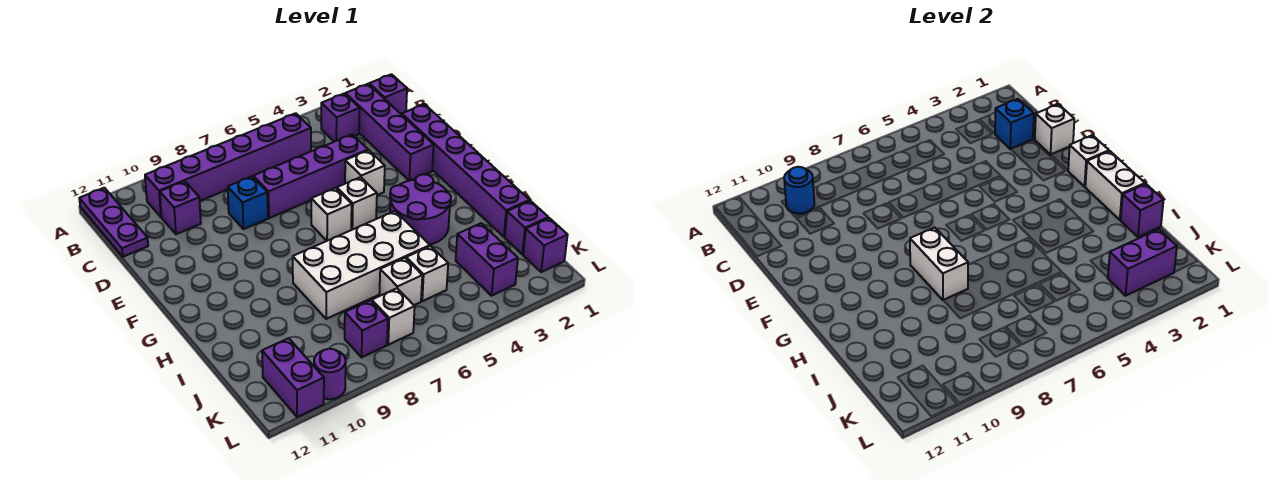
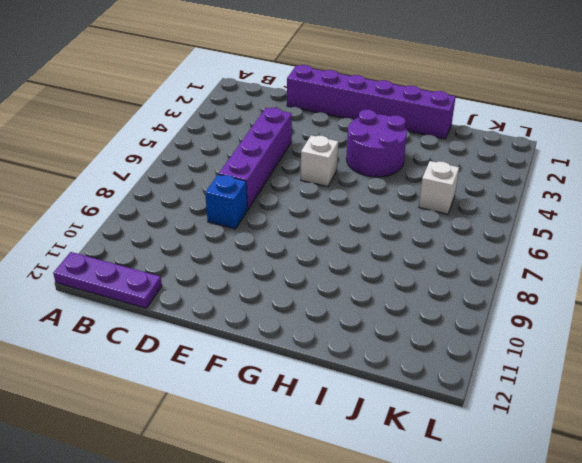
none -> purple brick B1 level 1
none -> purple brick B2:E2 level 1
none -> purple brick B3 level 1
none -> purple brick B5:B10 level 1

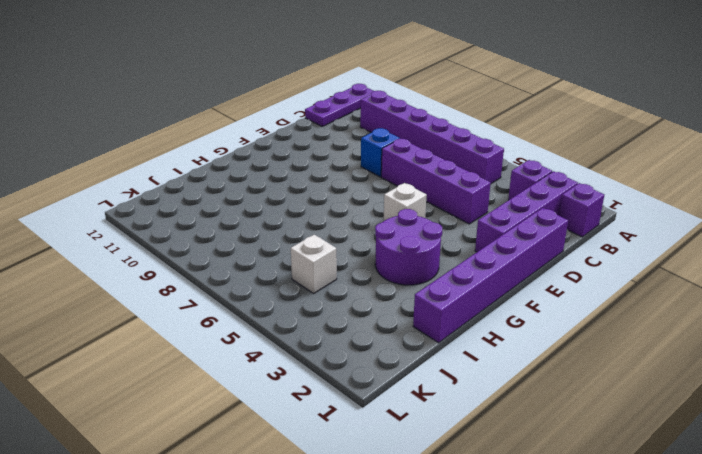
none -> purple brick C10 level 1
none -> white brick E4 level 1
none -> white brick F6 level 1
none -> white brick H5:I8 level 1

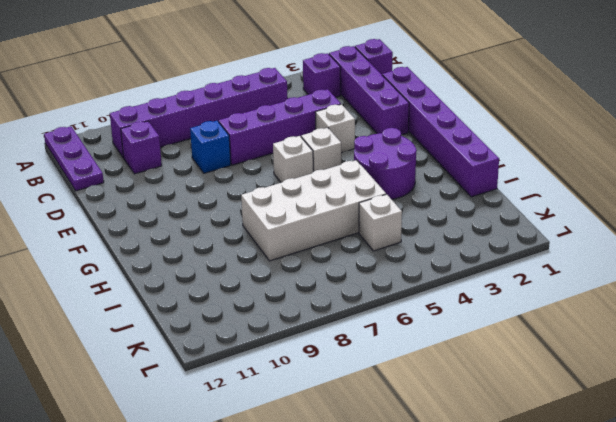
none -> purple brick J1 level 1
none -> purple brick J3:K3 level 1
none -> white brick J6 level 1
none -> purple brick K1 level 1

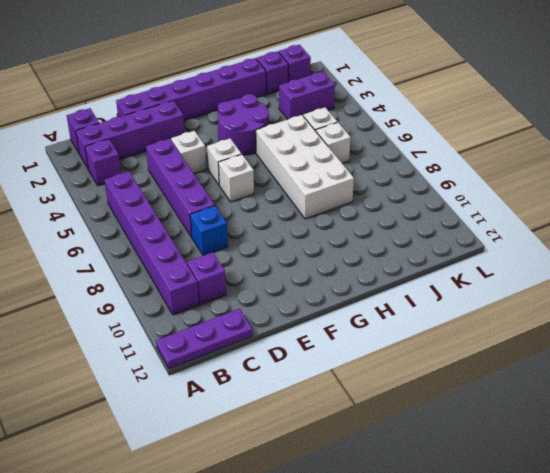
none -> white brick K7 level 1
none -> purple brick K8 level 1
none -> purple brick K11:L11 level 1
none -> purple round brick L10 level 1

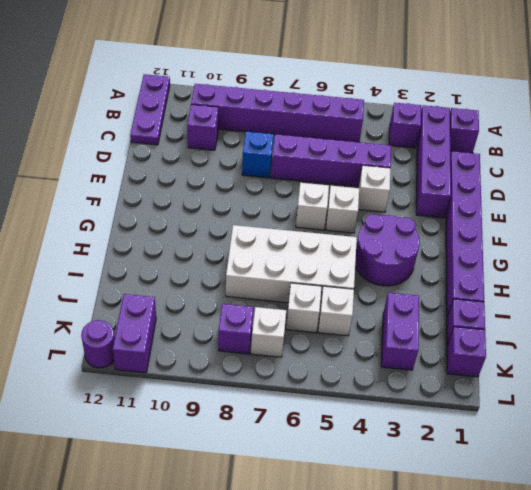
purple round brick L12 level 1 -> purple round brick L10 level 1
none -> blue round brick B10 level 2
none -> blue brick C2 level 2
none -> white brick D1 level 2
none -> white brick F1 level 2

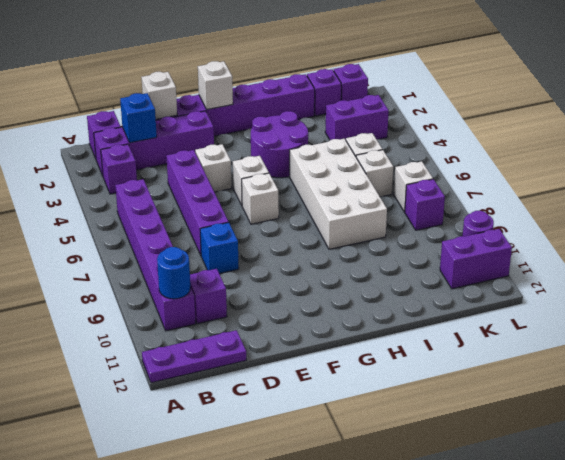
none -> white brick G1:H1 level 2
none -> white brick G8:H8 level 2
none -> purple brick I1 level 2
none -> purple brick K2:K3 level 2

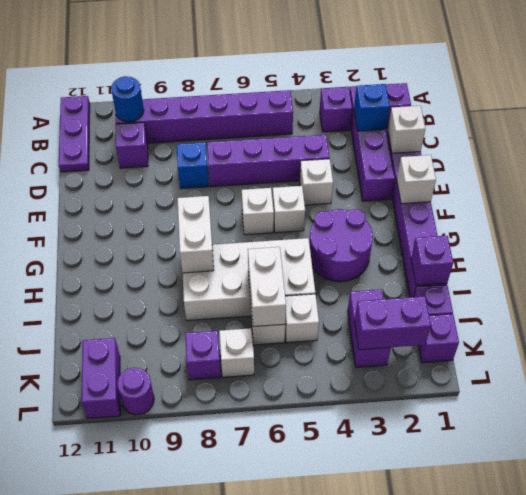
white brick I6:J6 level 2 -> white brick G1:H1 level 2

